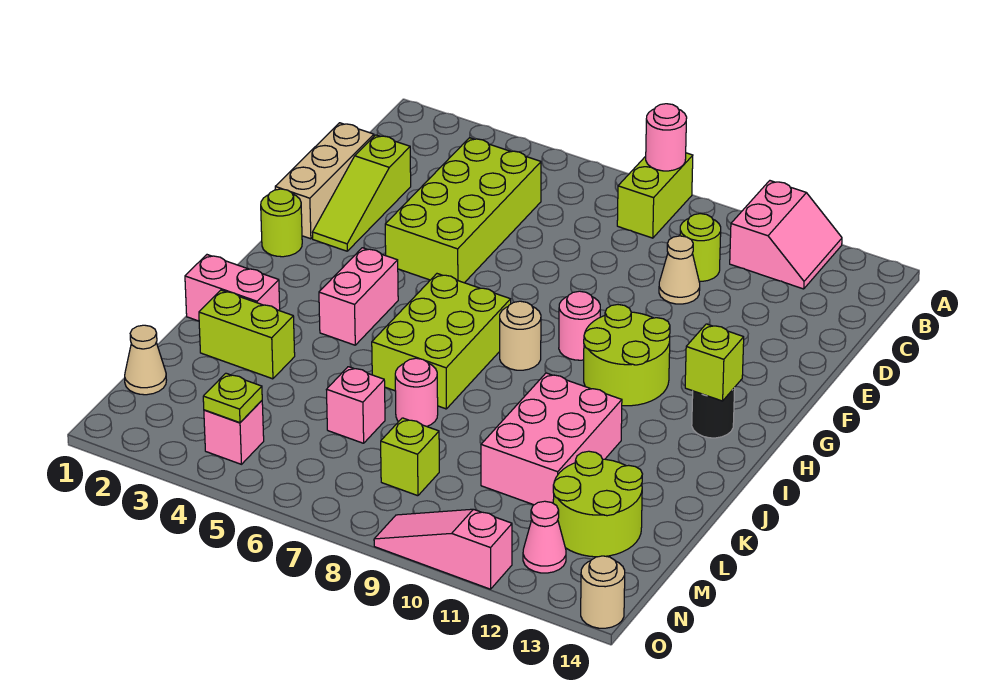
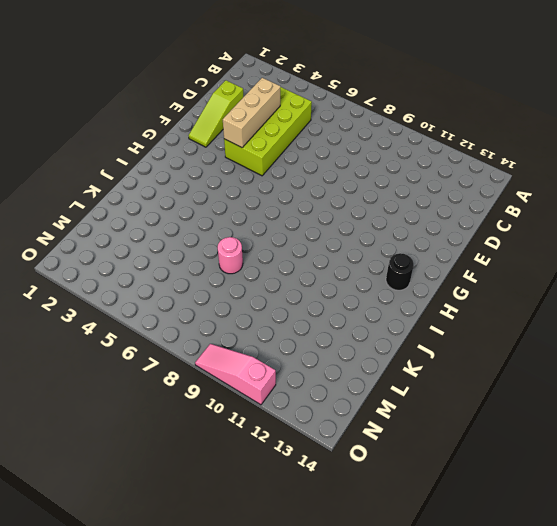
tan brick D4:F4 level 2 -> tan brick D1:F1 level 1
none -> lime brick A8:B8 level 1
none -> pink slope A11:B12 level 1 top 11
none -> lime round brick C10 level 1

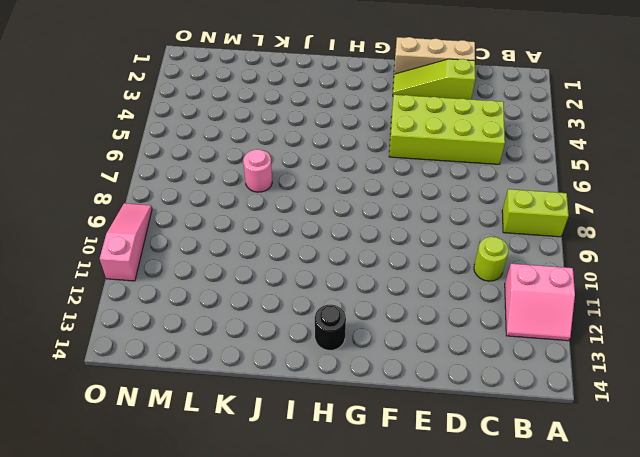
none -> tan cone D10 level 1
none -> lime round brick G1 level 1
none -> pink round brick G9 level 1

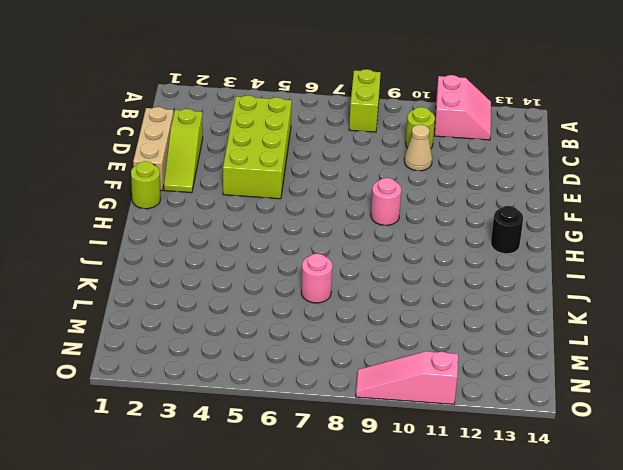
none -> lime round brick G10:H11 level 1
none -> pink brick H4:I4 level 1
none -> lime brick H6:J7 level 1

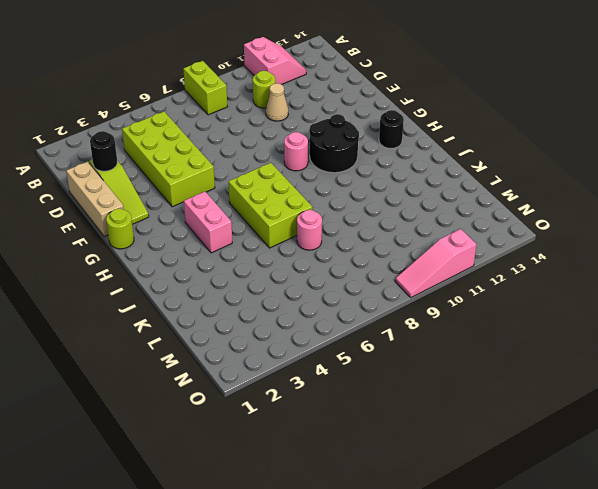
black round brick D2 level 2 -> none
black round brick G10:H11 level 1 -> lime round brick G10:H11 level 1
none -> tan round brick H8 level 1
none -> pink brick J1:J2 level 1
none -> pink brick J10:L11 level 1

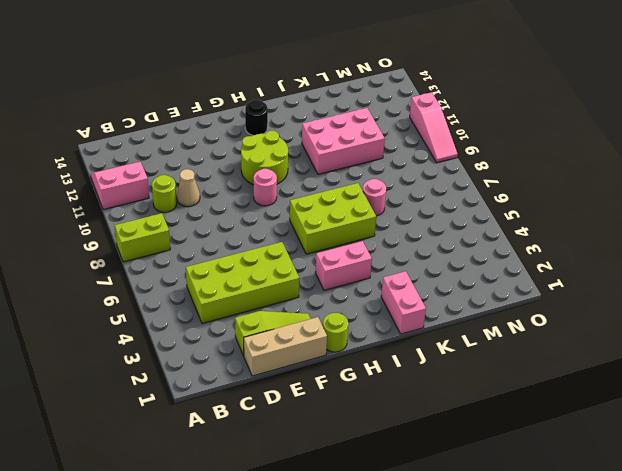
none -> tan round brick H8 level 1
none -> lime brick K2:K3 level 1
none -> pink brick L6 level 1

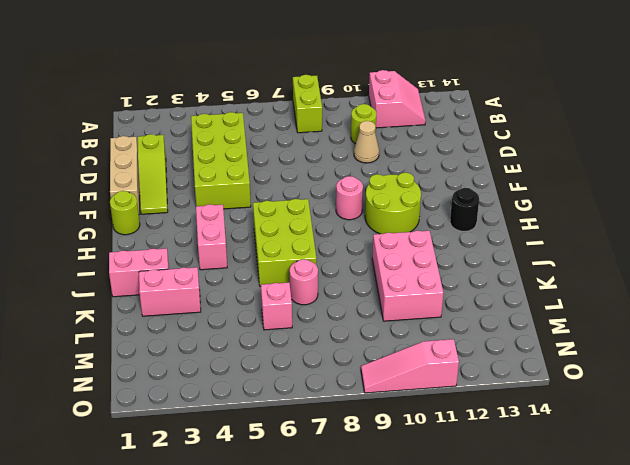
pink brick K2:K3 level 1 -> lime brick K2:K3 level 1
none -> tan round brick H8 level 1
none -> lime round brick L12:M13 level 1
none -> tan cone M1 level 1

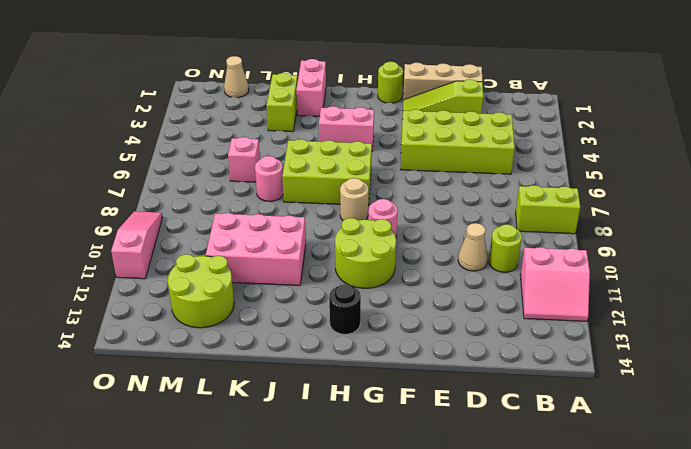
none -> lime brick M8 level 1
none -> pink brick N4 level 1
none -> pink cone N12 level 1

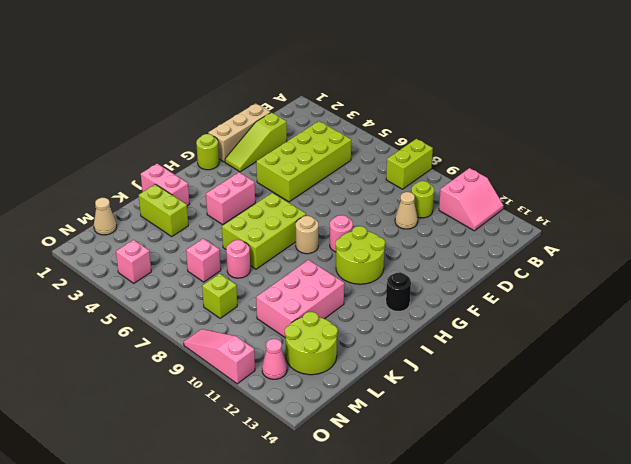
none -> tan round brick O14 level 1
none -> pink round brick A8 level 2
none -> lime brick H13 level 2

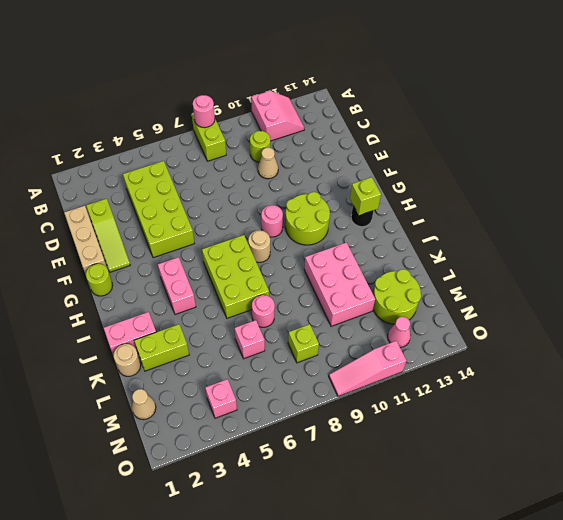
tan round brick K1 level 1 -> tan round brick O14 level 1
none -> lime plate N4 level 2

